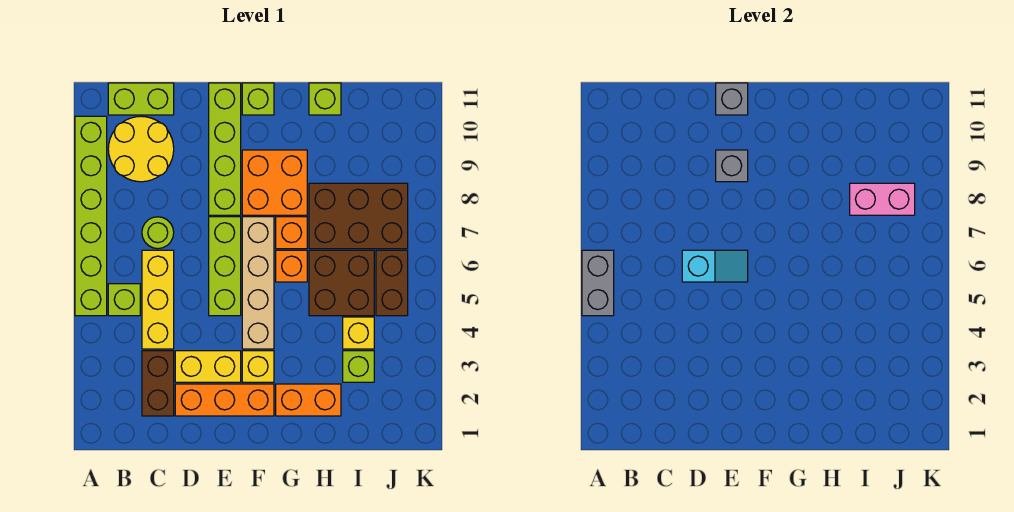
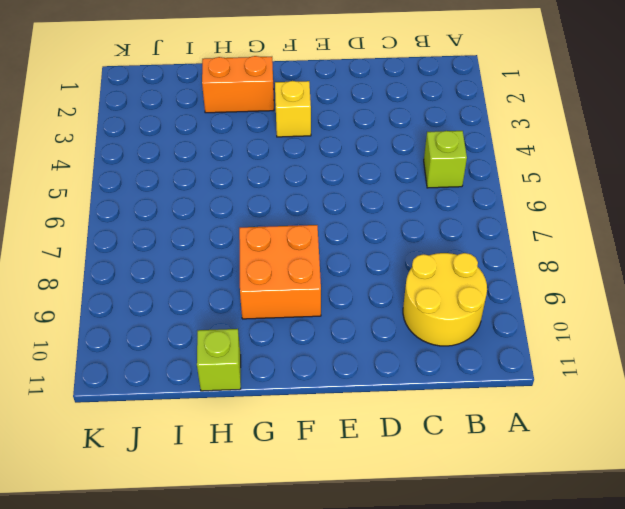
none -> lime brick A5:A10 level 1
none -> lime brick B11:C11 level 1
none -> brown brick C2:C3 level 1

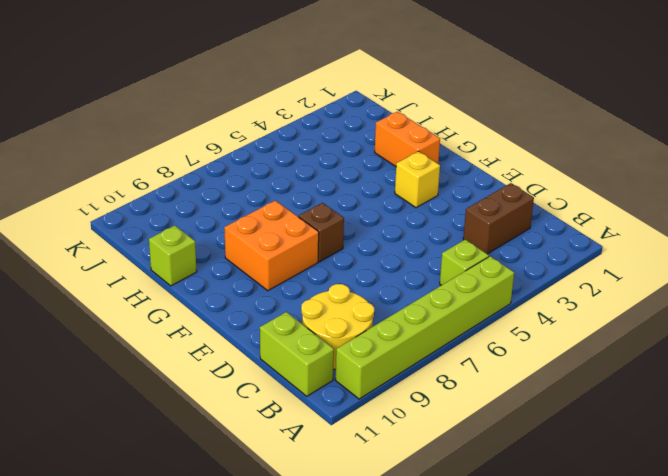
brown brick F7 level 1 -> tan brick F4:F7 level 1
none -> yellow brick C4:C6 level 1
none -> lime round brick C7 level 1
none -> orange brick D2:F2 level 1

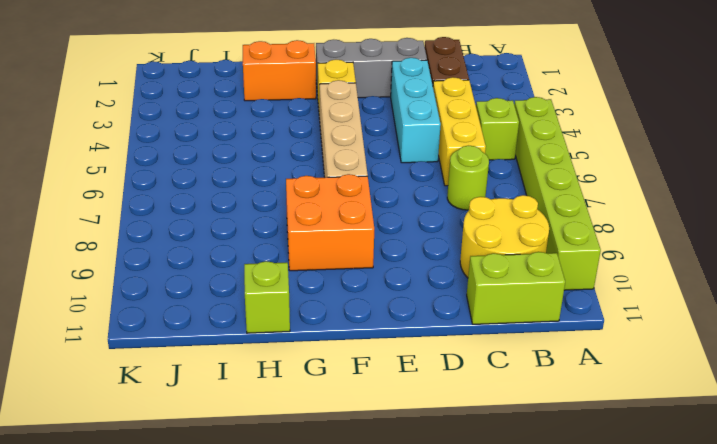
grey brick D2:F2 level 1 -> orange brick D2:F2 level 1
cyan brick D3:D5 level 1 -> yellow brick D3:E3 level 1
none -> lime brick E5:E7 level 1
none -> lime brick E8:E11 level 1
none -> lime brick F11 level 1

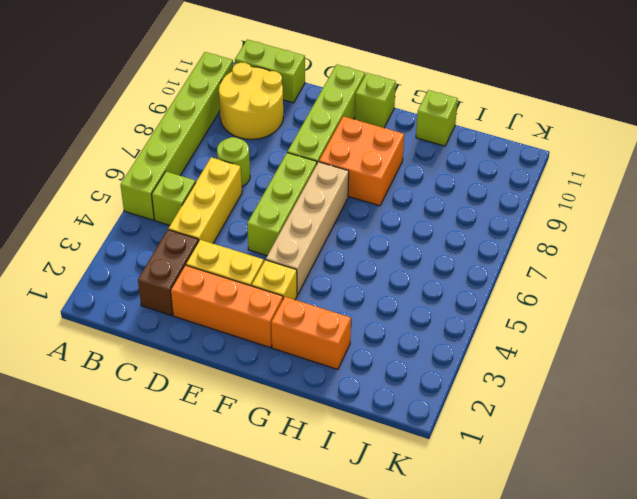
none -> orange brick G6 level 1
none -> orange brick G7 level 1
none -> brown brick H5:I6 level 1

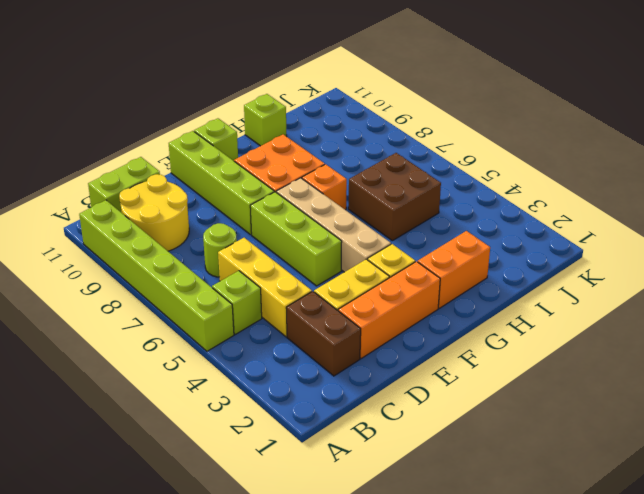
none -> orange brick G6 level 1
none -> brown brick H7:J8 level 1
none -> lime brick I3 level 1

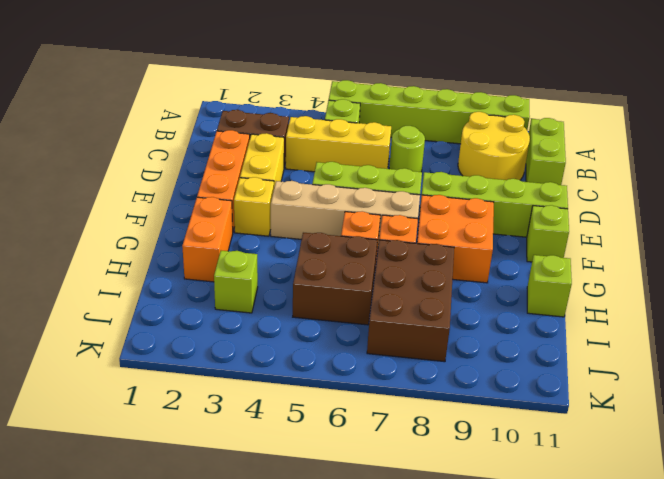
none -> yellow brick I4 level 1
none -> brown brick J5:J6 level 1
none -> grey brick A5:A6 level 2

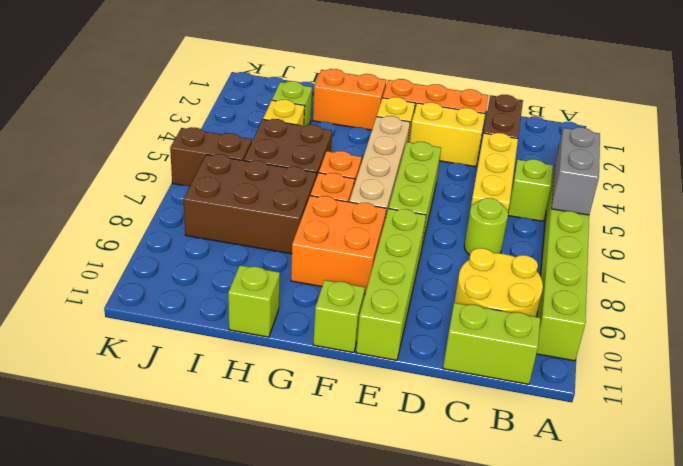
brown brick J6:K6 level 1 -> brown brick J5:J6 level 1
none -> cyan slope D6:E6 level 2 top D
none -> grey brick E9 level 2
none -> grey brick E11 level 2

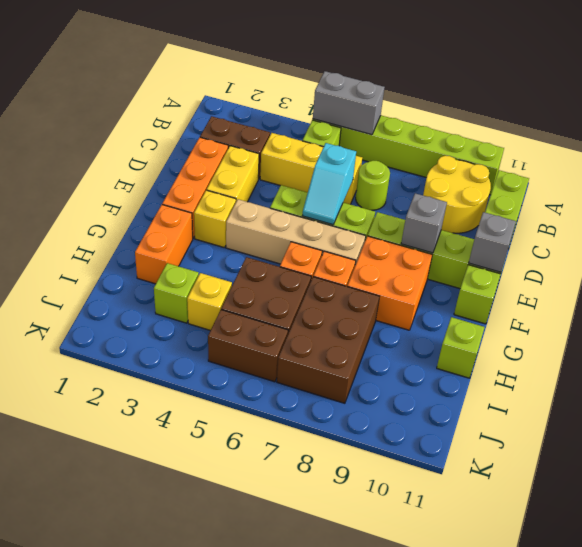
none -> pink brick I8:J8 level 2

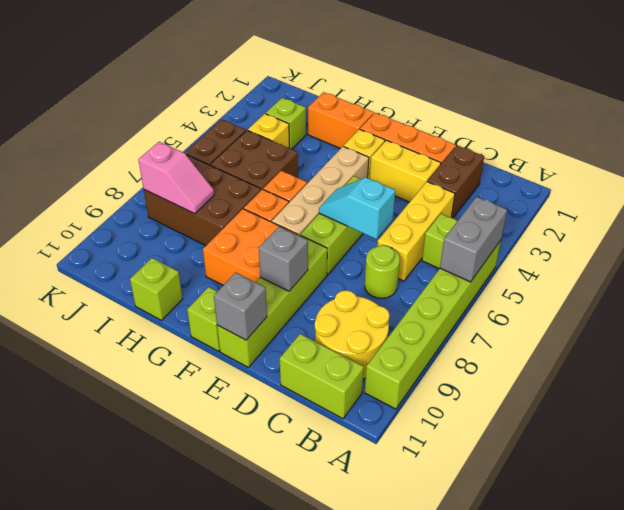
pink slope I8:J8 level 2 top J -> pink brick I8:J8 level 2

